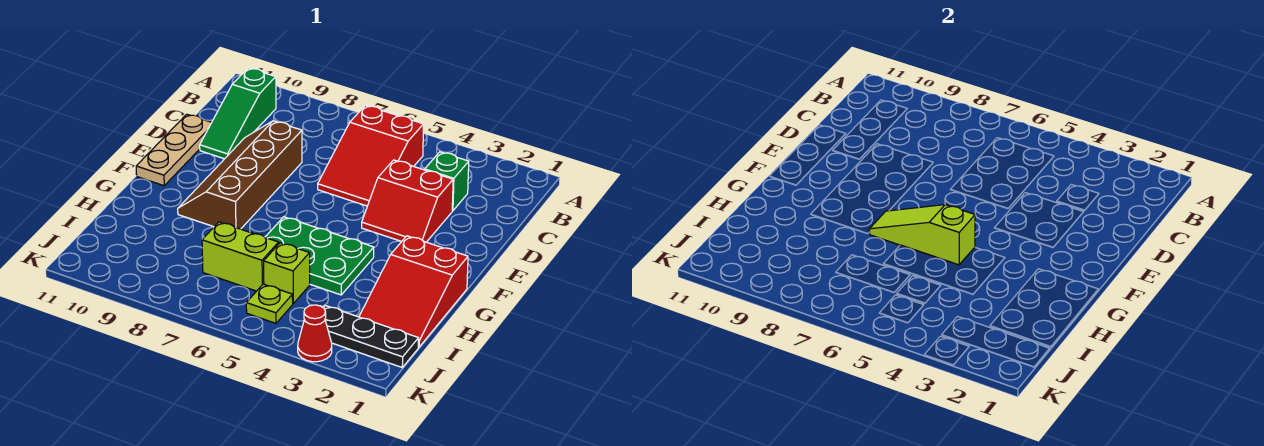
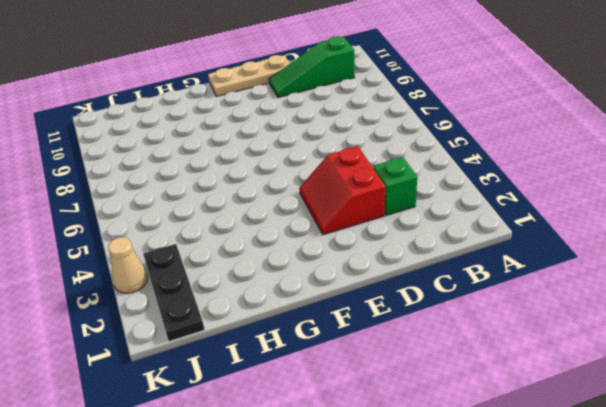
tan cone K3 level 1 -> red cone K3 level 1
none -> red slope B5:D6 level 1 top B
none -> brown slope D8:G9 level 1 top 8
none -> red slope G1:I2 level 1 top G

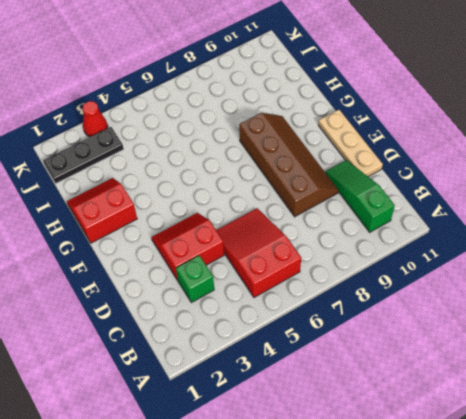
red slope G1:H2 level 1 top G -> red slope G1:I2 level 1 top G
none -> green plate G4:H6 level 1
none -> lime brick I5 level 1
none -> lime brick I6:I7 level 1

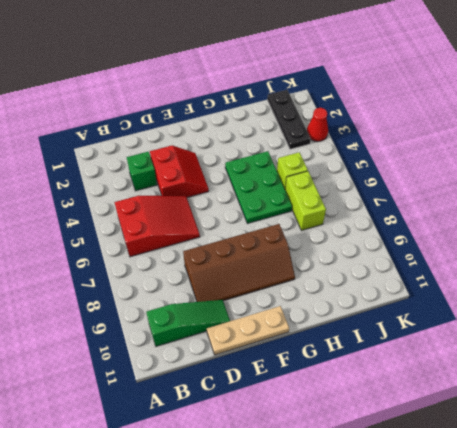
none -> red slope G1:I2 level 1 top G
none -> lime plate J5 level 1
none -> lime slope G5:G7 level 2 top 5

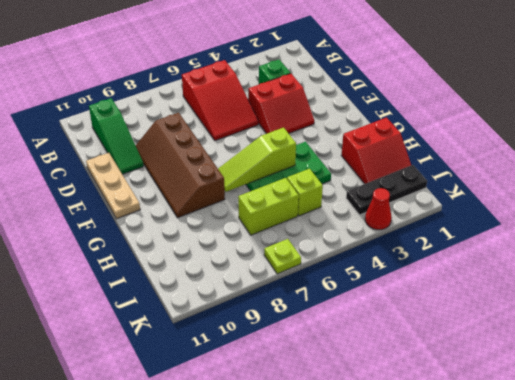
red slope H1:I2 level 1 top H -> red slope G1:I2 level 1 top G
lime plate K7 level 1 -> lime plate J5 level 1

